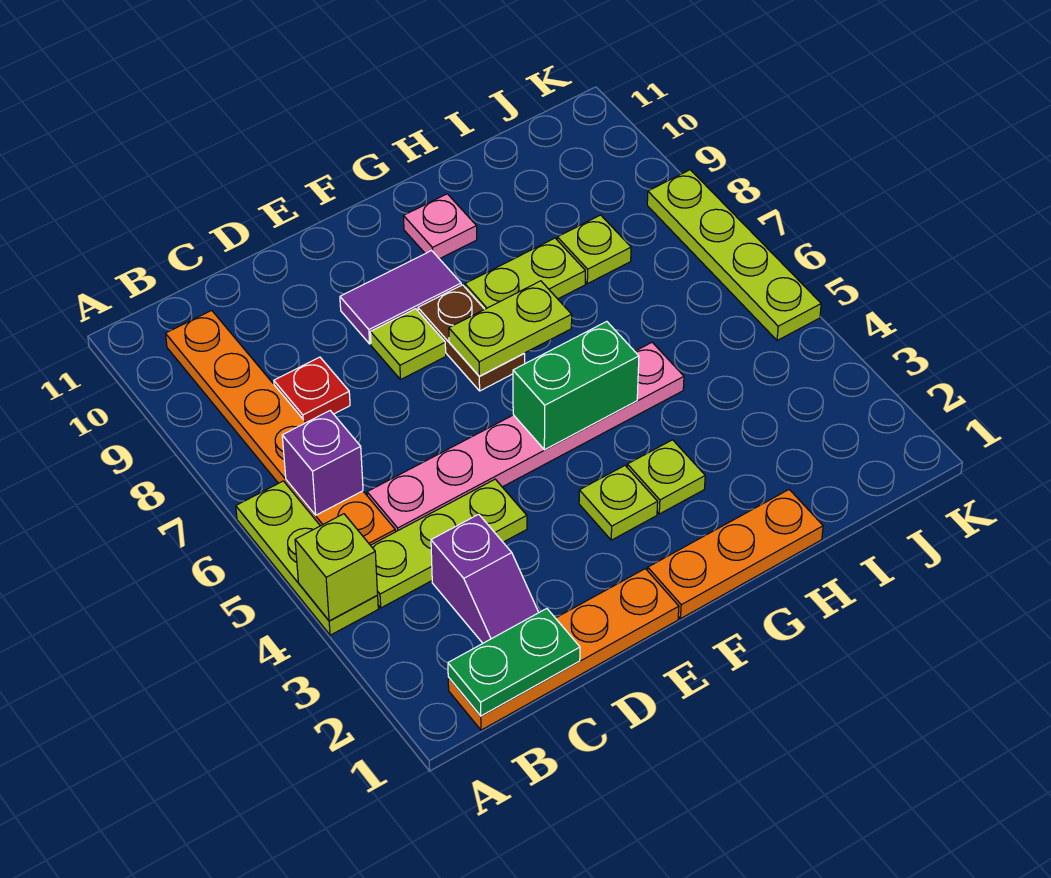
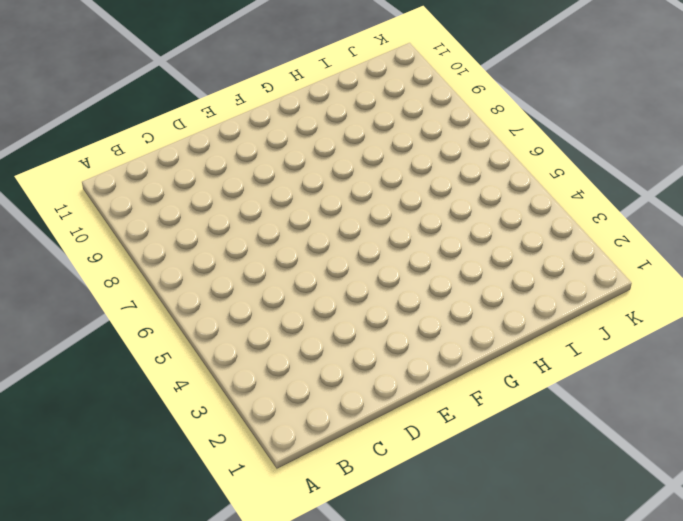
none -> lime plate A4:A6 level 1
none -> orange plate B1:E1 level 1
none -> lime plate B4:D4 level 1

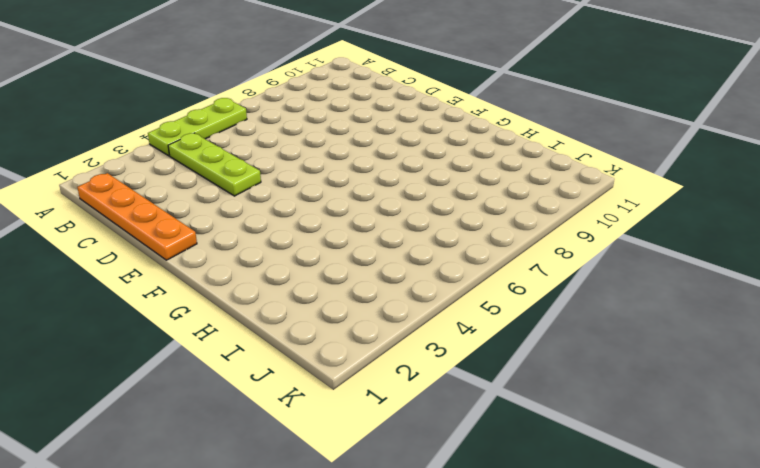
none -> orange plate B5:B10 level 1
none -> purple slope C2:C3 level 1 top 3
none -> pink plate C5:H5 level 1

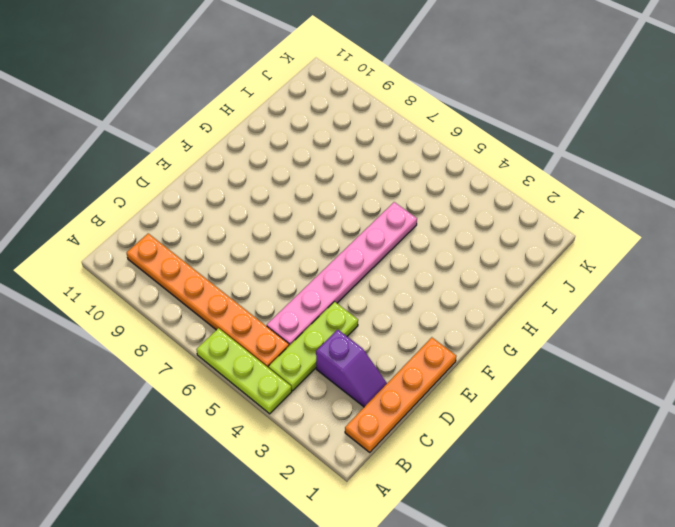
none -> red plate C8 level 1
none -> lime plate E8 level 1
none -> purple tile E9:F9 level 1

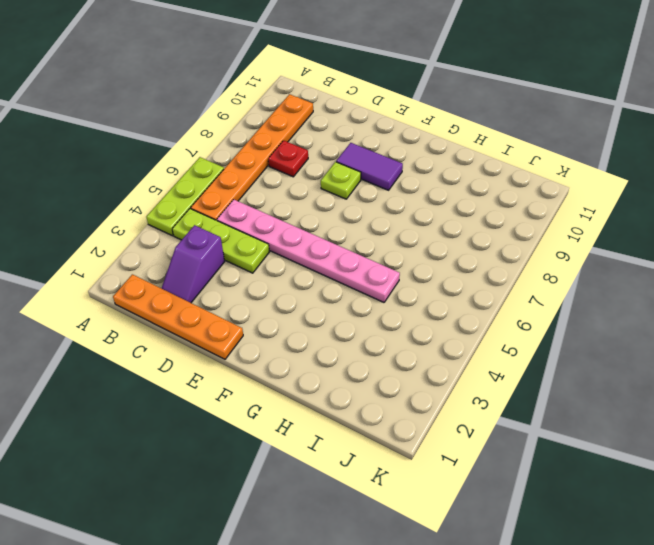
none -> orange plate F1:H1 level 1
none -> lime plate F3 level 1
none -> brown plate F7:F8 level 1

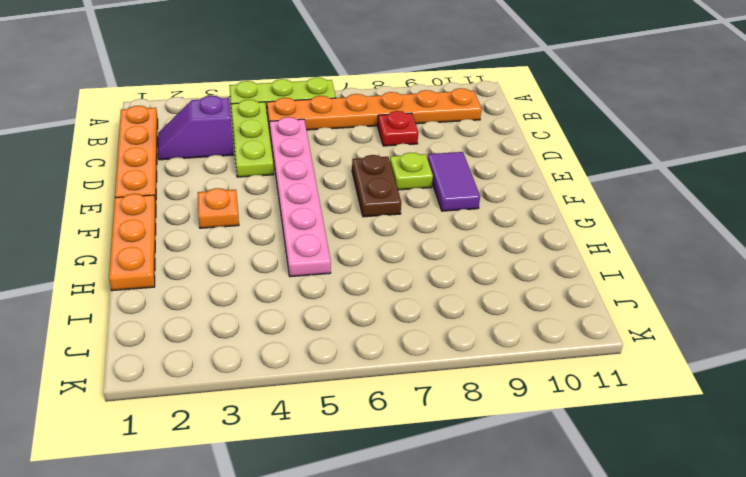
brown plate E7:F7 level 1 -> brown plate F7:F8 level 1
orange plate F3 level 1 -> lime plate F3 level 1
none -> lime plate G3 level 1
none -> lime plate G8:H8 level 1
none -> pink plate G10 level 1

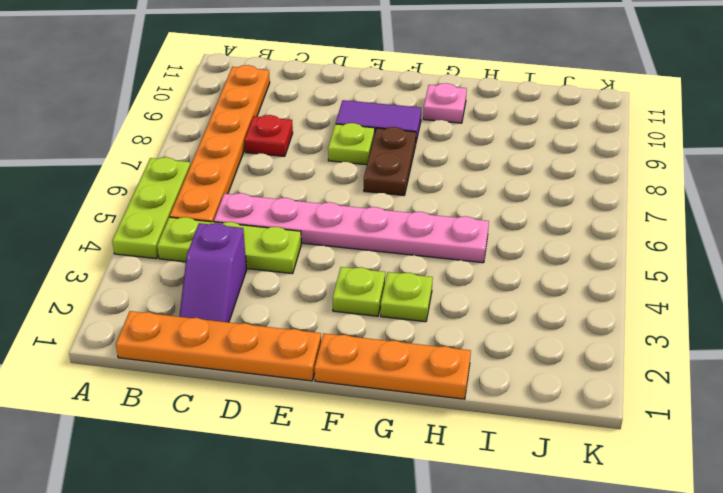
none -> lime plate G8:H8 level 1
none -> lime plate I8 level 1
none -> lime plate K5:K8 level 1

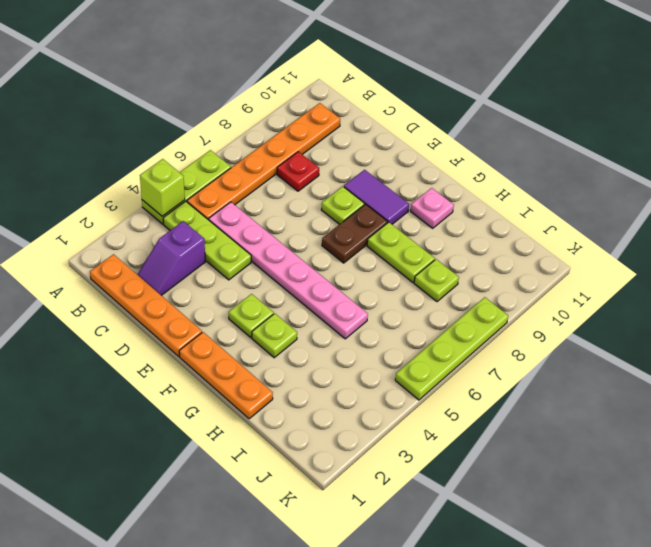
none -> green plate B1:C1 level 2
none -> purple brick B6 level 2
none -> green brick F5:G5 level 2

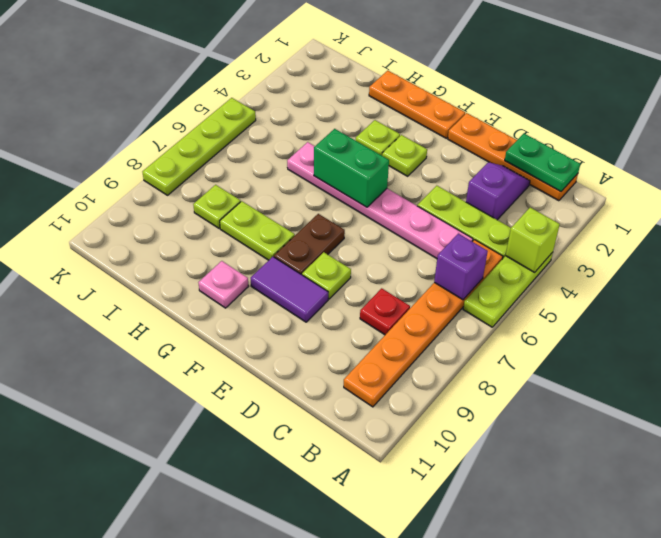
none -> lime plate F7:G7 level 2

